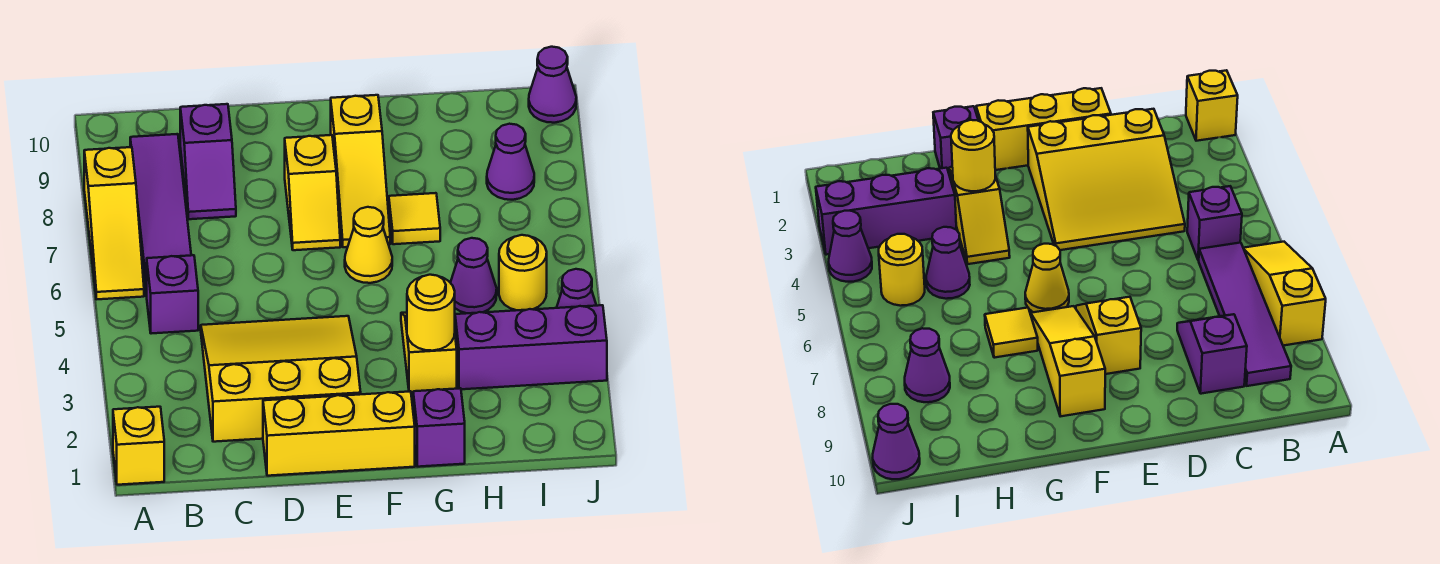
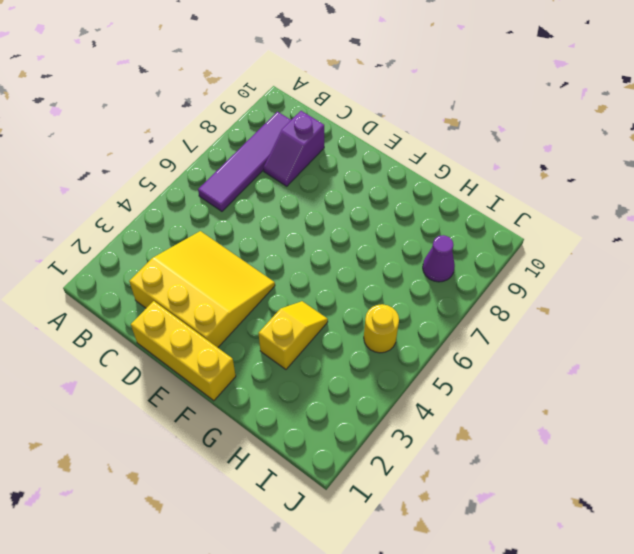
none -> yellow brick A1 level 1
none -> yellow slope A6:A8 level 1 top 8
none -> purple brick B5 level 1

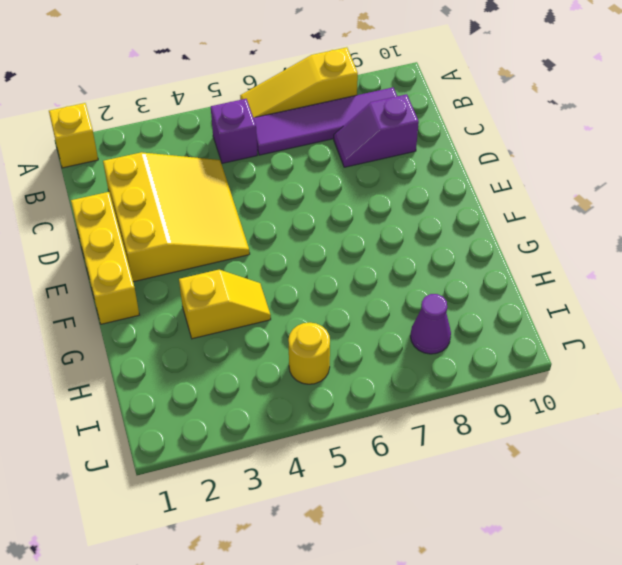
none -> yellow slope E7:E8 level 1 top 8
none -> yellow cone F6 level 1
none -> yellow slope F7:F9 level 1 top 9

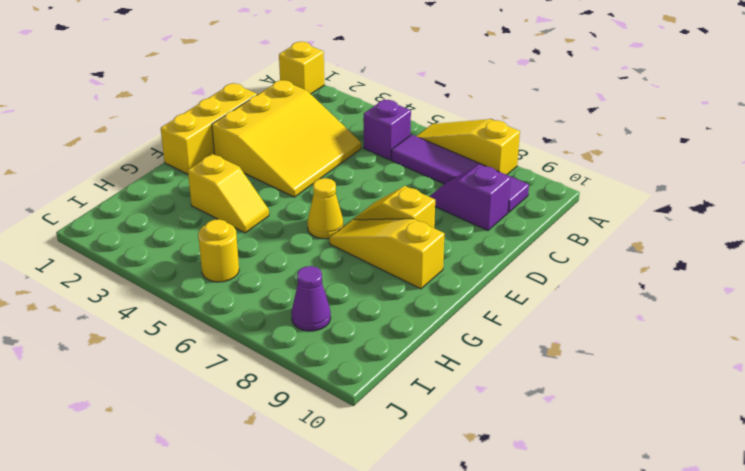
none -> purple brick G1 level 1
none -> yellow tile G7 level 1
none -> purple brick H3:J3 level 1

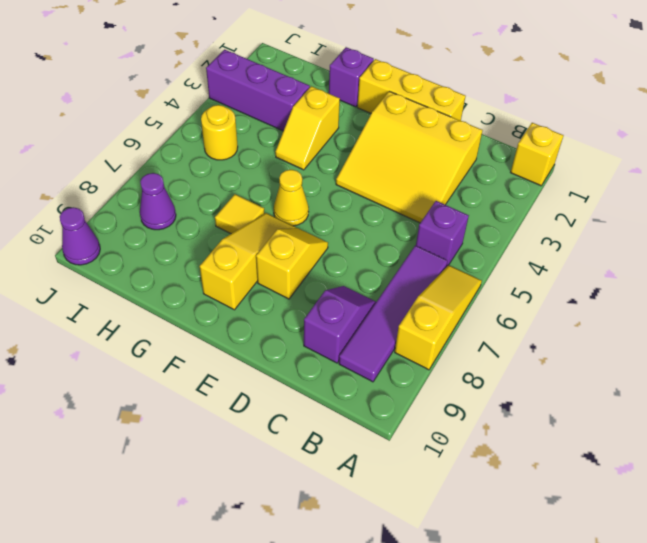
none -> purple cone H5 level 1
none -> purple cone J4 level 1
none -> yellow round brick G3 level 2

